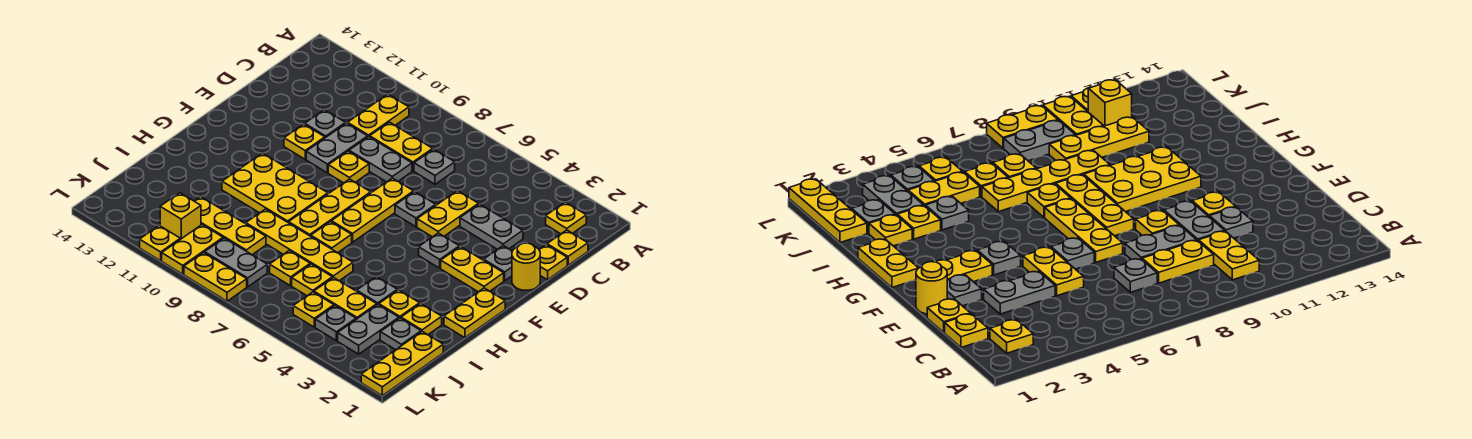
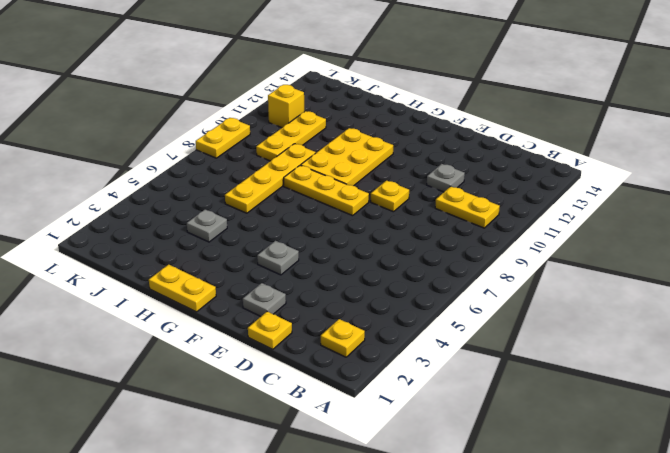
none -> yellow plate C1 level 1
none -> grey plate C7 level 1
none -> yellow plate C8:C9 level 1
none -> grey plate D3:D4 level 1

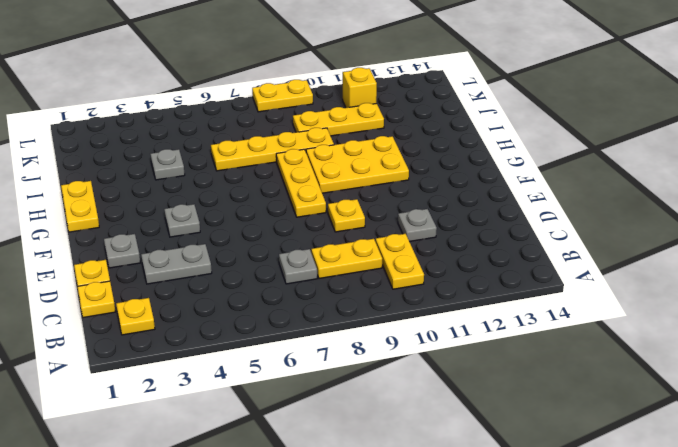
none -> yellow plate D5:E5 level 1
none -> grey plate D8:D9 level 1
none -> grey plate D10:E10 level 1
none -> yellow round brick E1 level 1

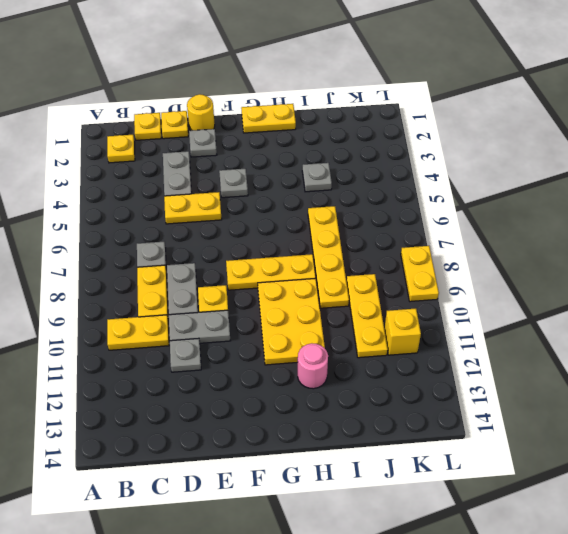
pink round brick H12 level 1 -> none
none -> grey plate E6 level 1
none -> yellow plate E7:G7 level 1
none -> yellow plate E11 level 1
none -> yellow plate F2:F3 level 1

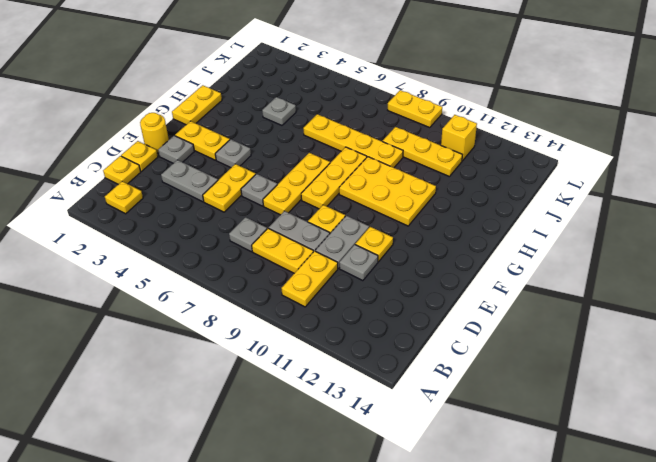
none -> yellow plate H7 level 1
none -> yellow plate I2 level 1
none -> yellow plate I3 level 1
none -> yellow plate J1:L1 level 1

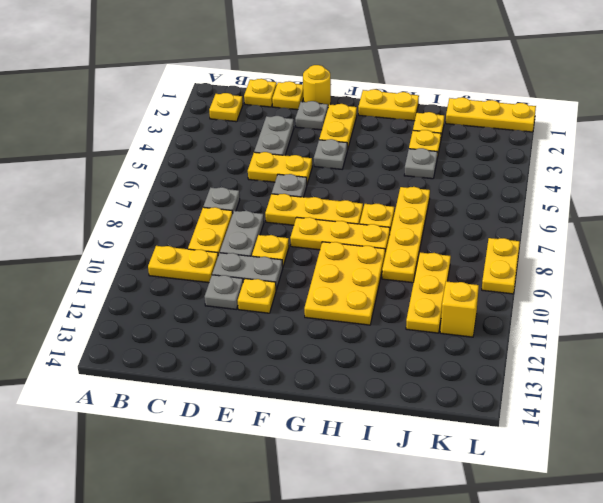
none -> grey plate J2 level 1
none -> grey plate J3:K3 level 1
none -> yellow plate J4:J5 level 1
none -> yellow plate J6 level 1

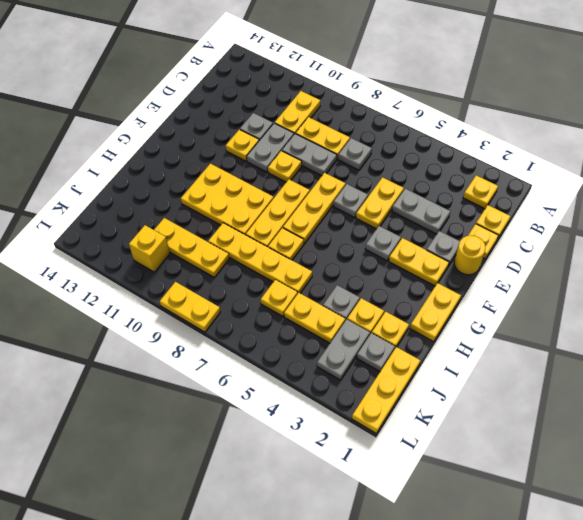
none -> yellow plate J7 level 1
none -> grey plate K4 level 1
none -> yellow plate K5 level 1
none -> grey plate K8:K9 level 1

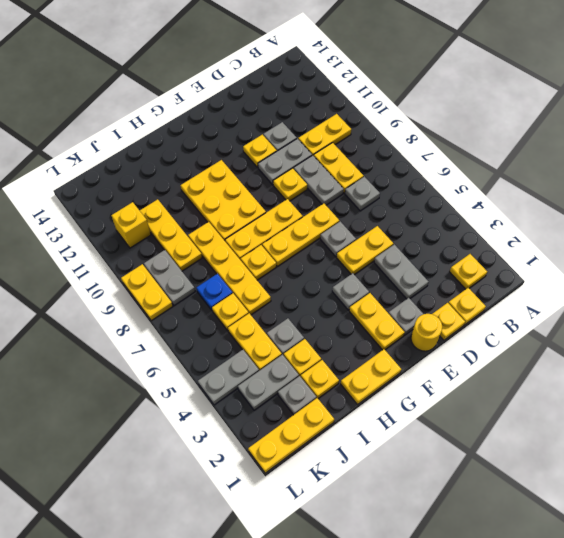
blue plate J7 level 1 -> yellow plate J7 level 1
grey plate K4:L4 level 1 -> grey plate K4 level 1
none -> yellow plate K5 level 1
none -> yellow plate K10:L10 level 1
none -> yellow plate L11 level 1

